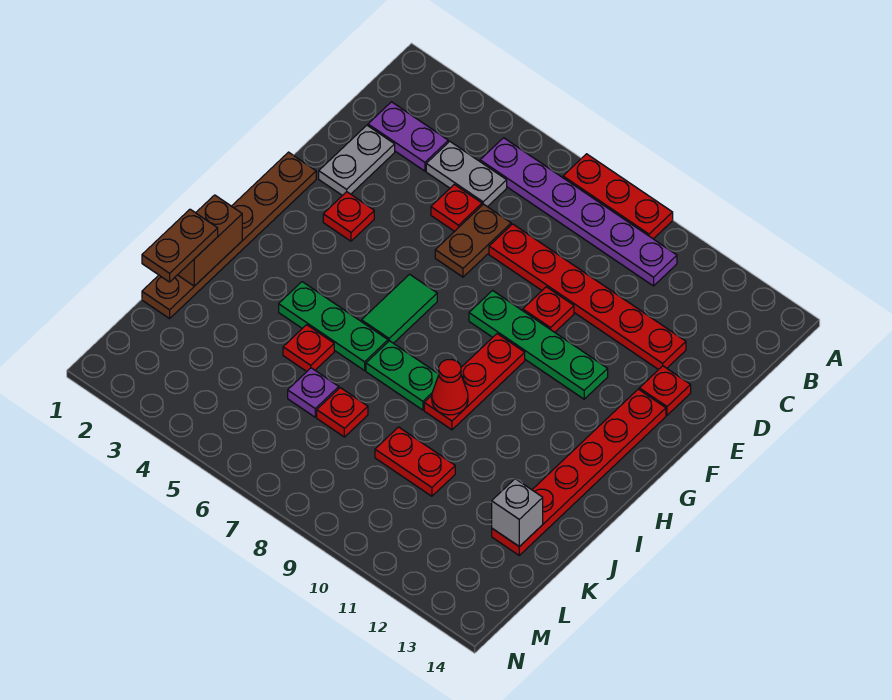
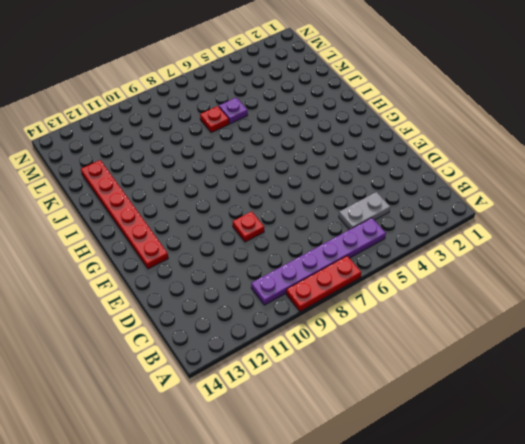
none -> purple plate C2:C3 level 1
none -> grey plate D2:E2 level 1
none -> red plate D5 level 1

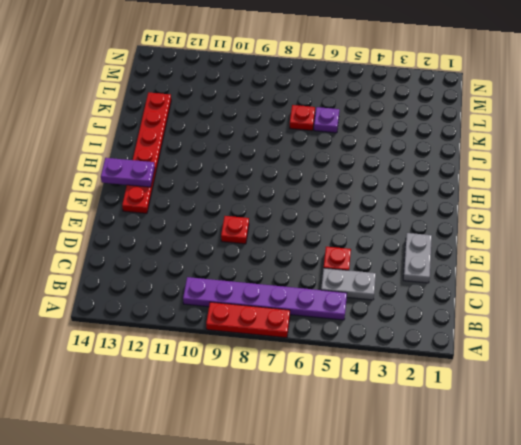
purple plate G13:G14 level 2 -> purple plate C2:C3 level 1
none -> brown plate D6:E6 level 1
none -> red plate D7:D12 level 1
none -> red plate E13 level 1

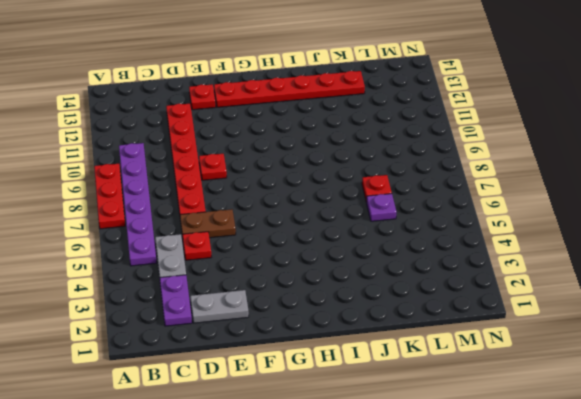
none -> brown plate F1:K1 level 1
none -> red plate F3 level 1
none -> green plate F8:F11 level 1

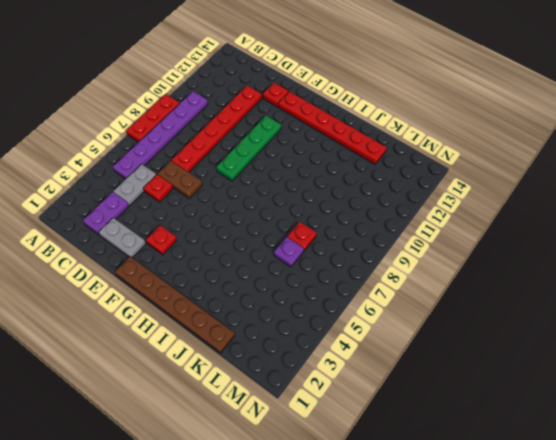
none -> red plate E9 level 1
none -> green tile G6:H6 level 1
none -> red plate G9:I9 level 1

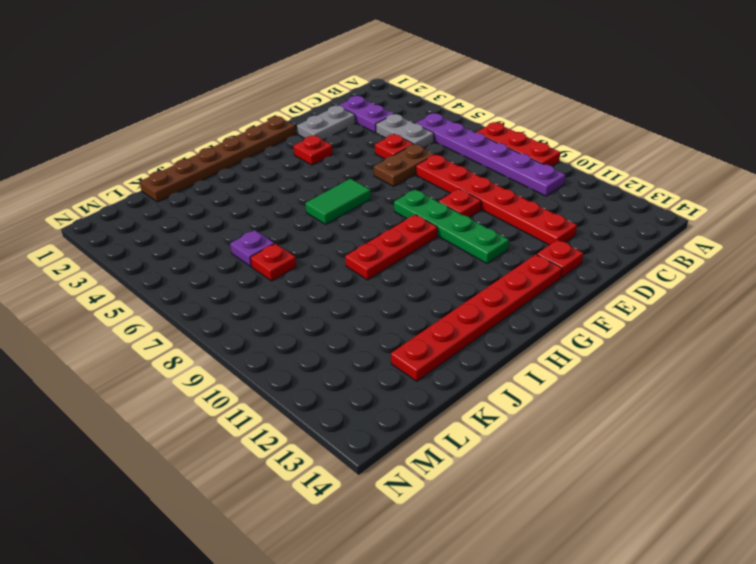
none -> green plate I4:I6 level 1
none -> green plate I7:I8 level 1
none -> red plate J5 level 1

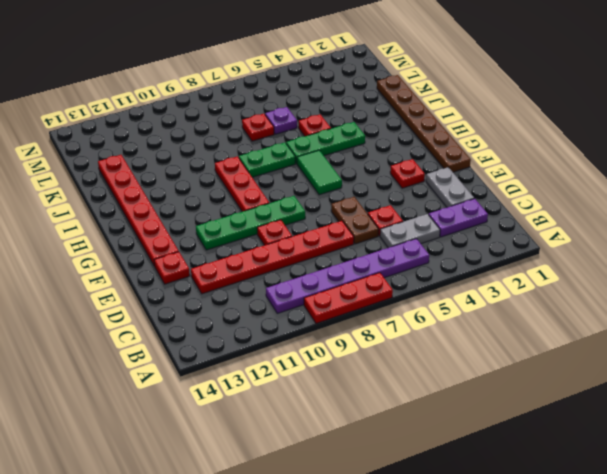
none -> red plate K9:K10 level 1
none -> brown brick I1:J1 level 2
none -> red cone I9 level 2

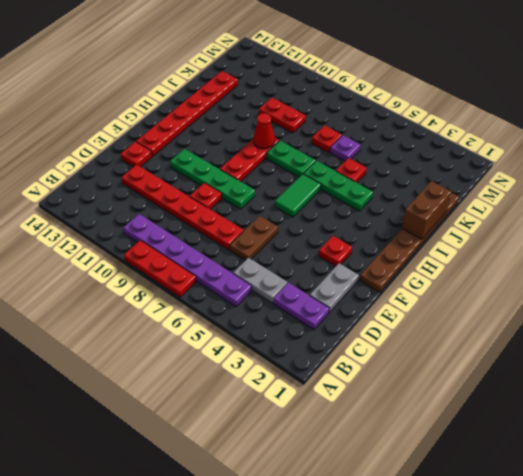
none -> red plate D5 level 1
none -> grey brick K13 level 2
none -> brown plate J1:K1 level 3

